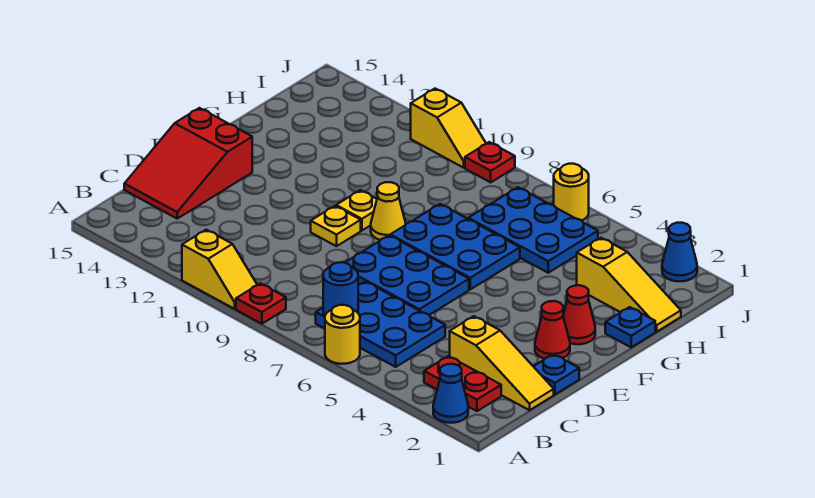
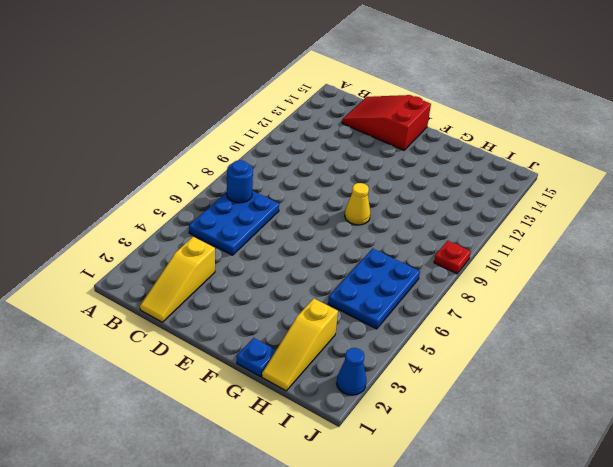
none -> blue cone A2 level 1
none -> yellow round brick A6 level 1
none -> red plate A9 level 1

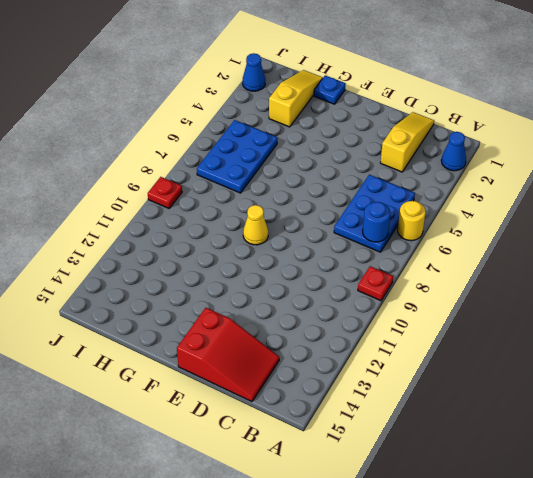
none -> yellow slope A10:A11 level 1 top 11
none -> red plate B2:B3 level 1
none -> blue plate D1 level 1

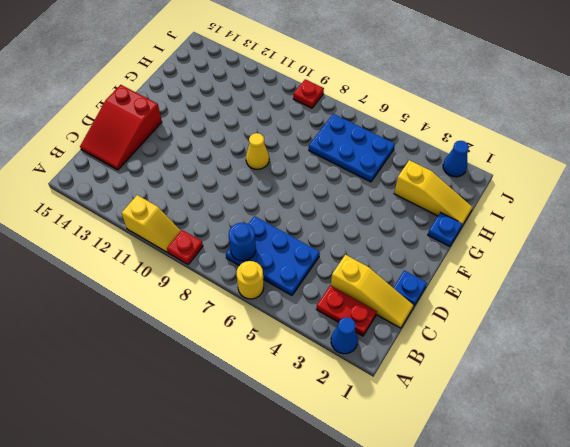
none -> blue plate D6:E8 level 1
none -> red cone E2 level 1
none -> yellow plate E10 level 1

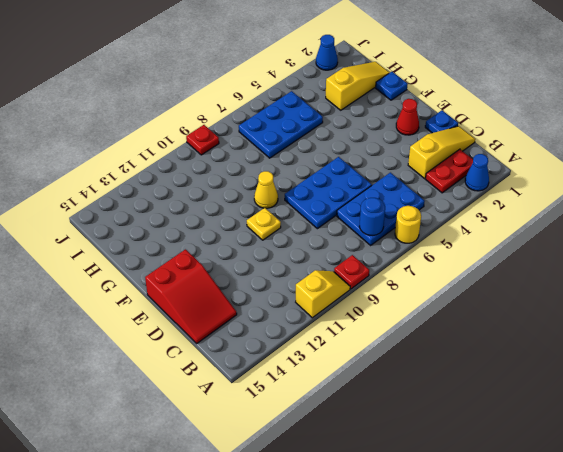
none -> red cone F2 level 1
none -> blue plate F6:G8 level 1
none -> yellow plate F10 level 1

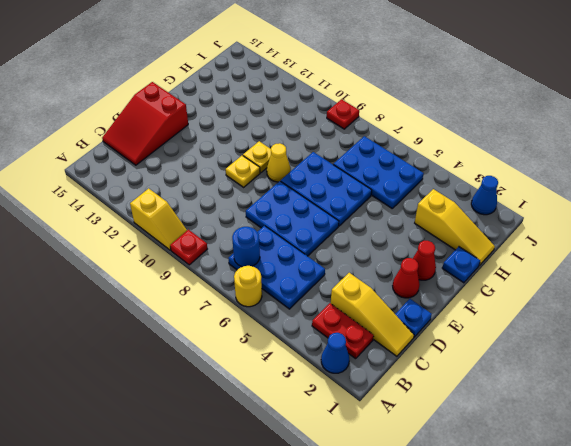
none -> yellow round brick J6 level 1
none -> yellow slope J10:J11 level 1 top 11

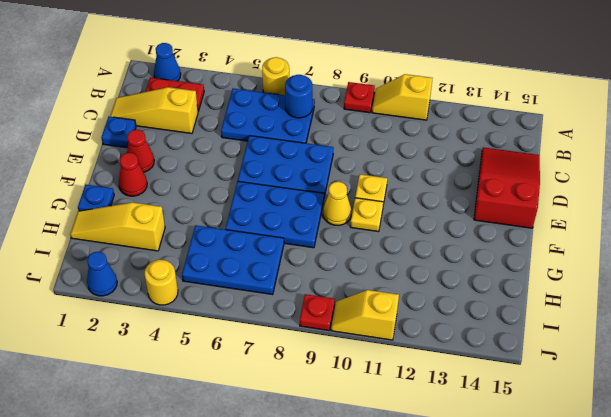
yellow round brick J4 level 1 -> yellow round brick J6 level 1

